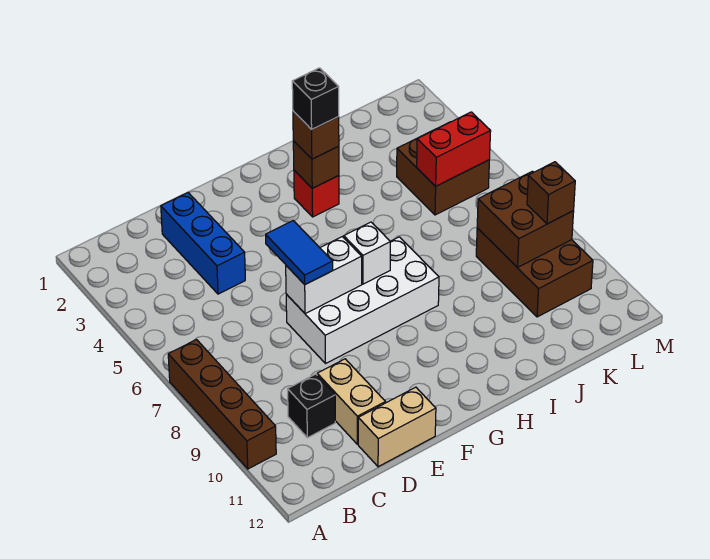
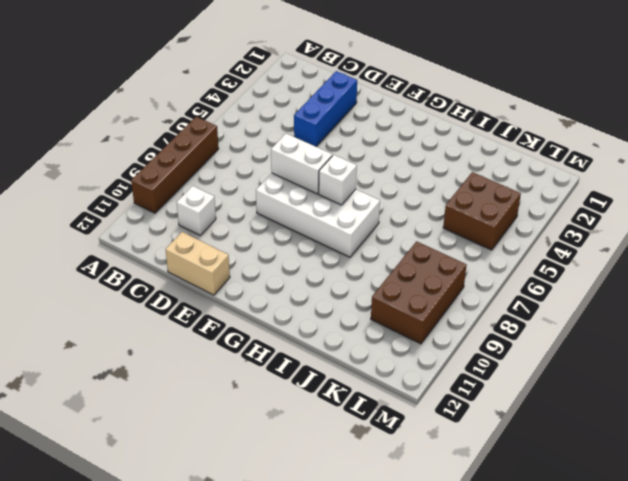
white brick C10 level 1 -> black brick C10 level 1
none -> tan brick D10:D11 level 1
none -> red brick H3 level 1
none -> brown brick H3 level 2

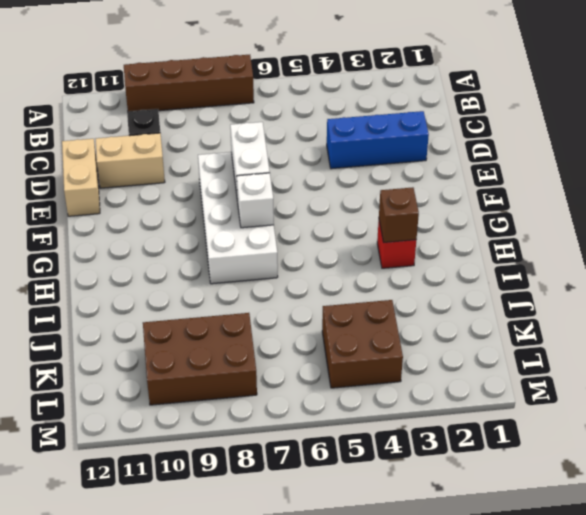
none -> red brick K5:L5 level 2
none -> brown brick K8:L9 level 2
none -> blue tile E6:E7 level 3

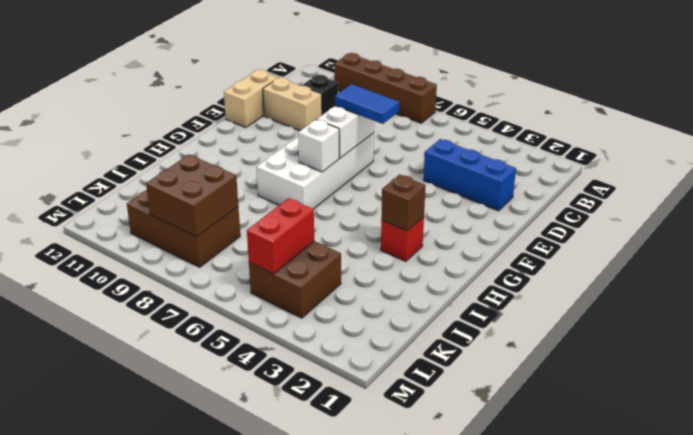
none -> brown brick H3 level 3
none -> brown brick L9 level 3
none -> black brick H3 level 4

